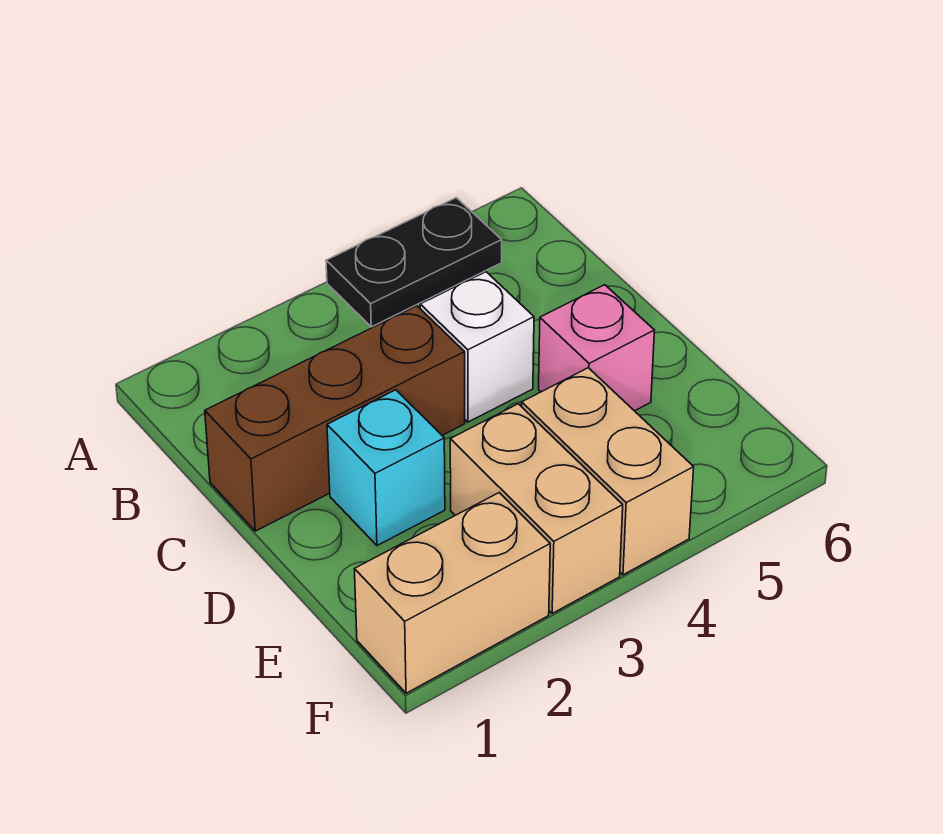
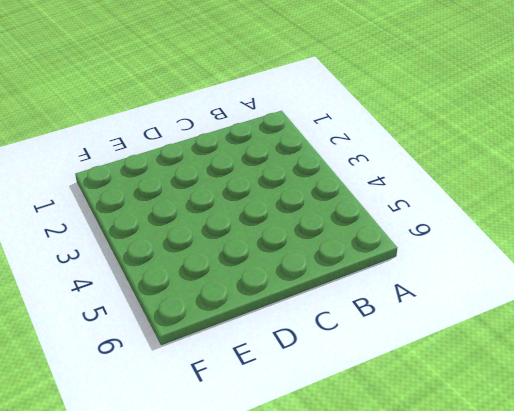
none -> black plate A4:A5 level 1
none -> brown brick C1:C3 level 1

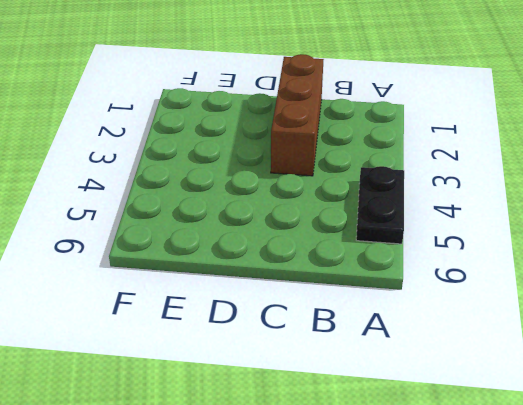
none -> white brick C4 level 1
none -> cyan brick D2 level 1

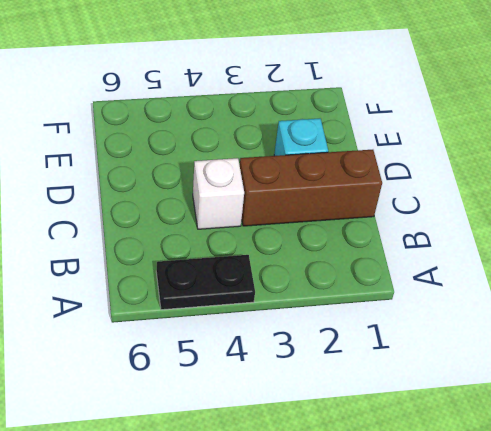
none -> pink brick D5 level 1
none -> tan brick E3:F3 level 1

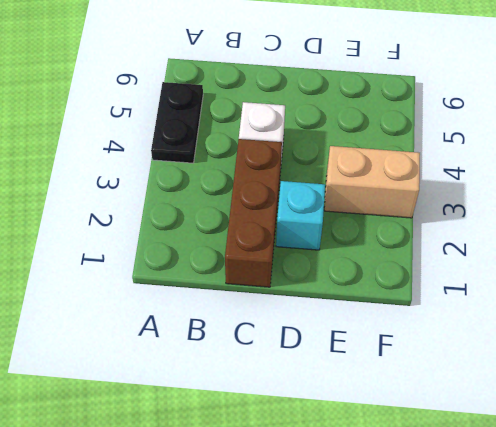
none -> pink brick D5 level 1
none -> tan brick E4:F4 level 1

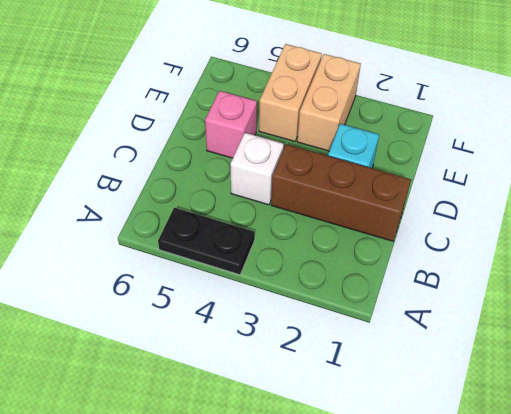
none -> tan brick F1:F2 level 1

